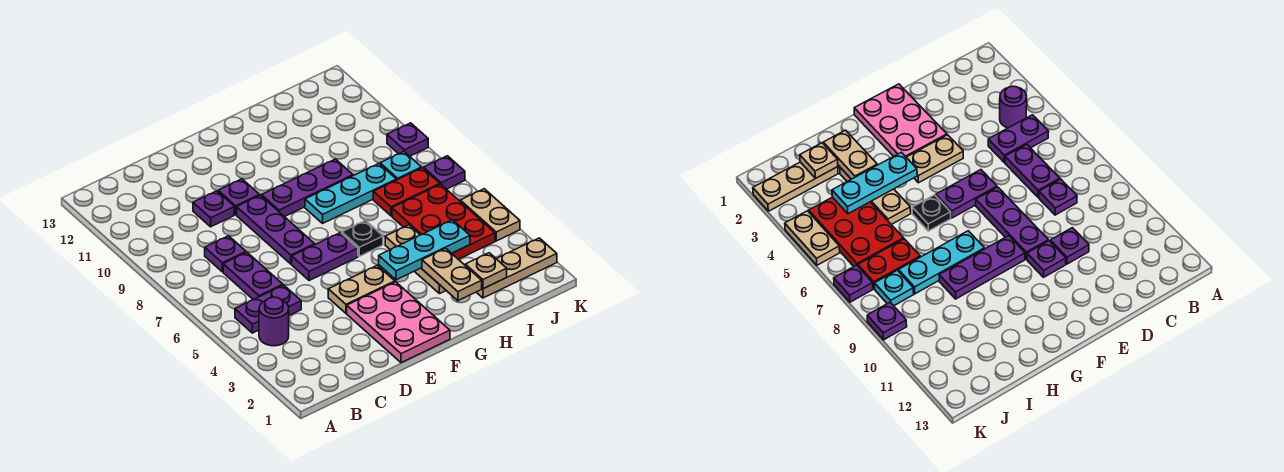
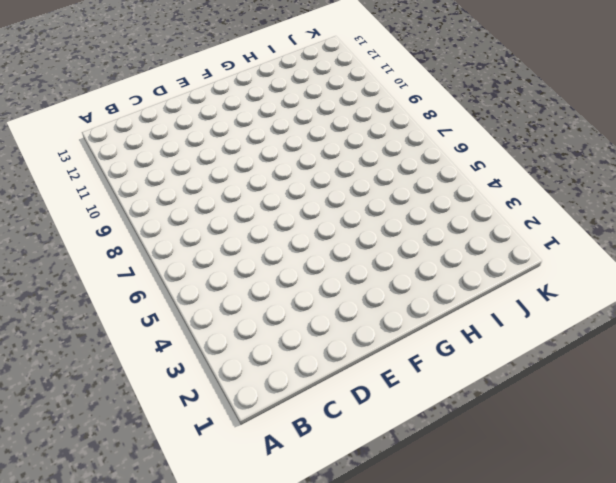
none -> purple round brick B4 level 1
none -> purple plate B5:C5 level 1
none -> purple plate C6:C7 level 1

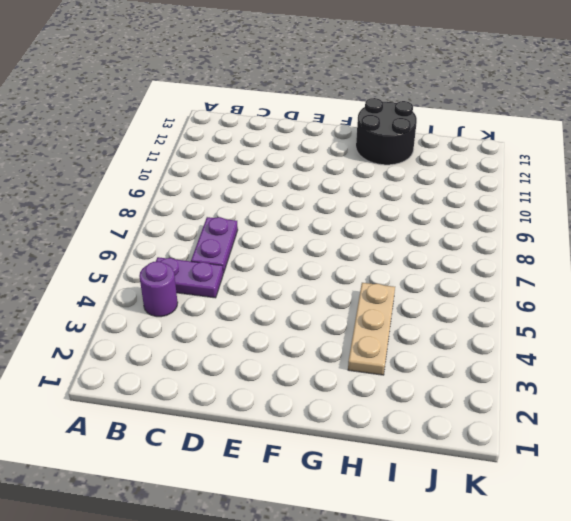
black round brick G12:H13 level 1 -> none
none -> purple plate C8 level 1
none -> purple plate D10 level 1
none -> pink plate E1:F3 level 1

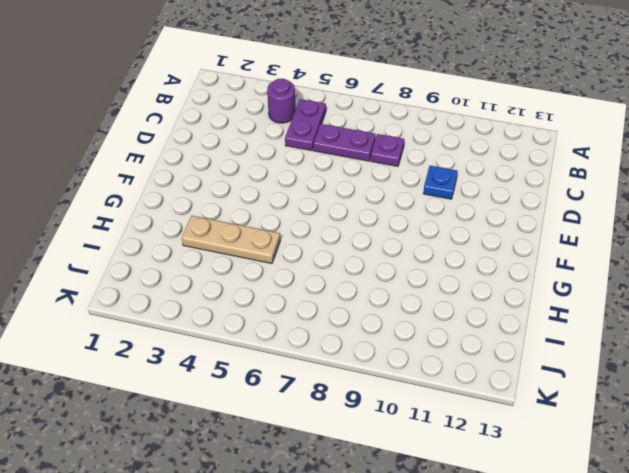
blue plate D10 level 1 -> purple plate D10 level 1
none -> pink plate E1:F3 level 1
none -> tan plate E4:F4 level 1
none -> purple plate E6:F6 level 1

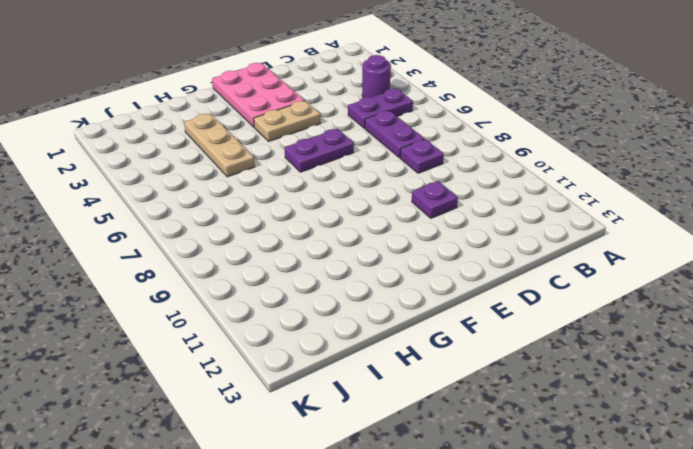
none -> purple plate E7:E9 level 1
none -> purple plate E10 level 1
none -> purple plate F9:H9 level 1

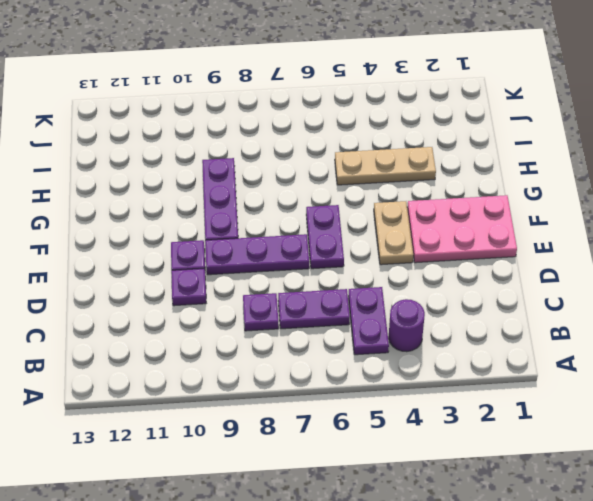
none -> black plate G6 level 1
none -> cyan plate G8:I8 level 1
none -> tan plate I2:K2 level 1

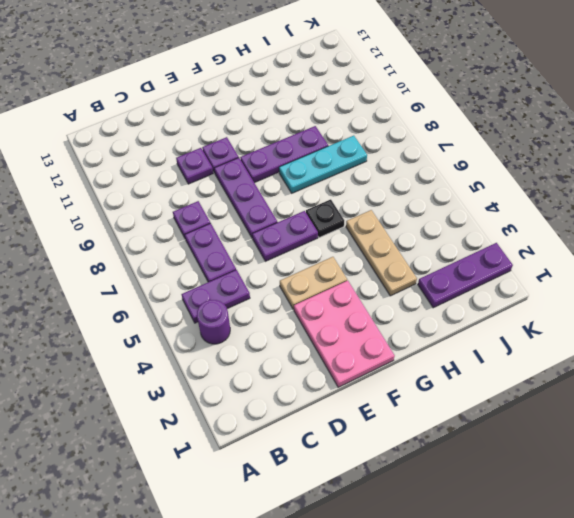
purple plate I2:K2 level 1 -> tan plate I2:K2 level 1
none -> red plate I4:J6 level 1
none -> red plate I7:J7 level 1
none -> cyan plate J8 level 1

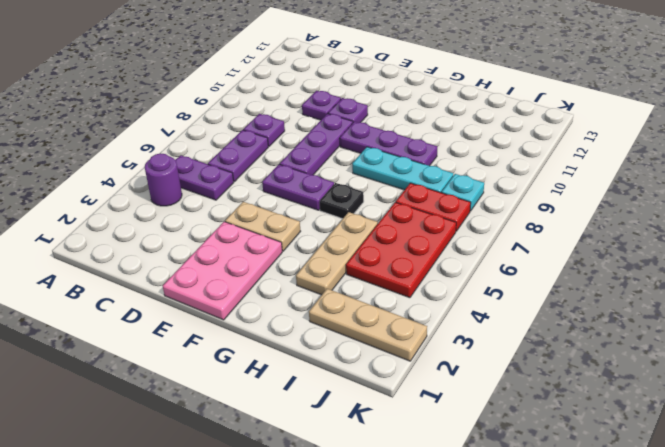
none -> tan plate K4:K5 level 1
none -> purple plate K7 level 1
none -> purple plate K9 level 1

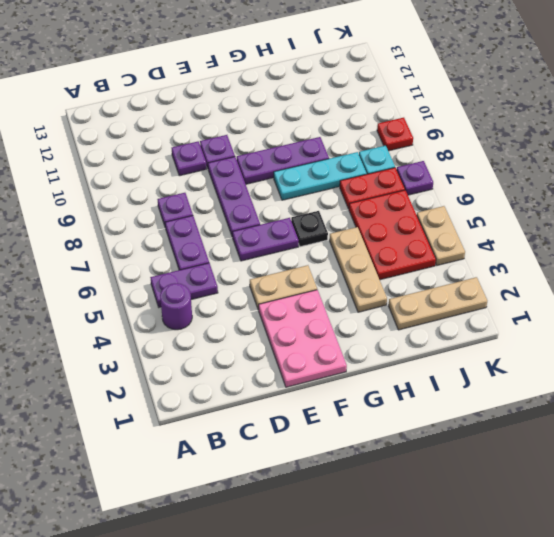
red plate K9 level 1 -> purple plate K9 level 1
none -> cyan plate G4:I4 level 2
none -> tan plate H2:H3 level 2
none -> tan plate I2 level 2

